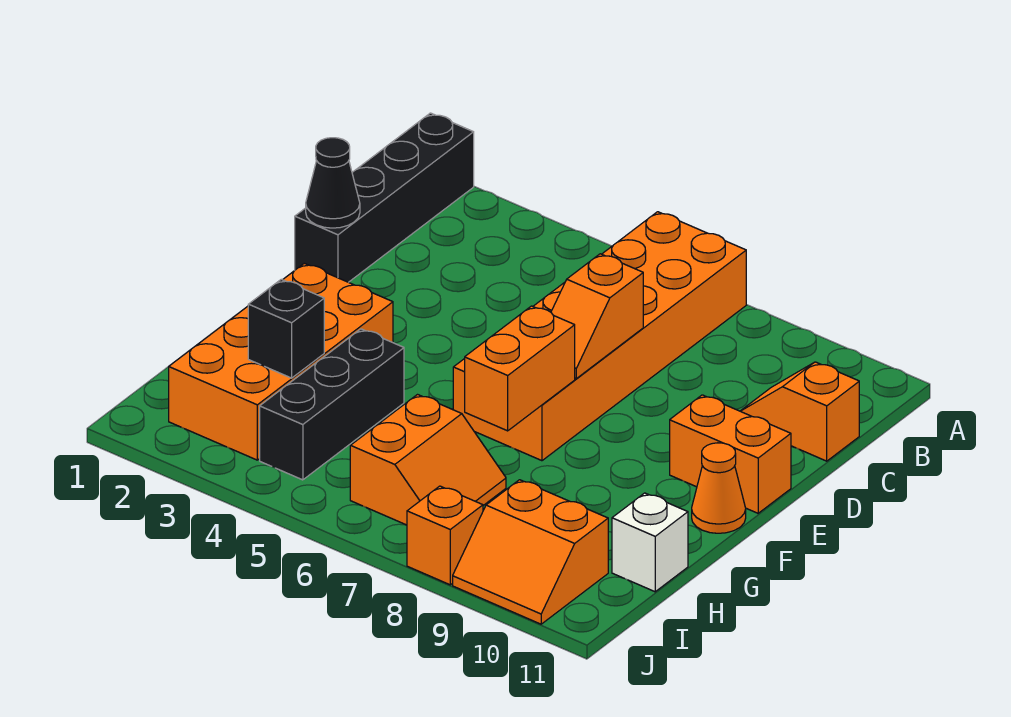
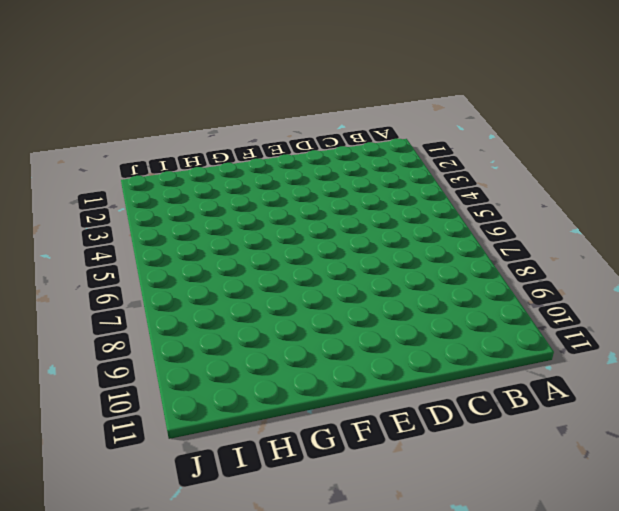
none -> black brick A1:D1 level 1
none -> orange brick A6:F7 level 1
none -> orange slope C10:C11 level 1 top 11

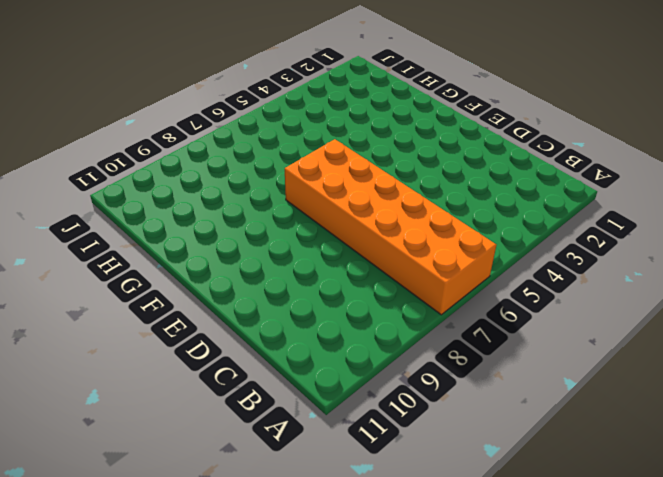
none -> black brick A1:D1 level 1
none -> orange slope C10:C11 level 1 top 11
none -> orange brick E10:E11 level 1

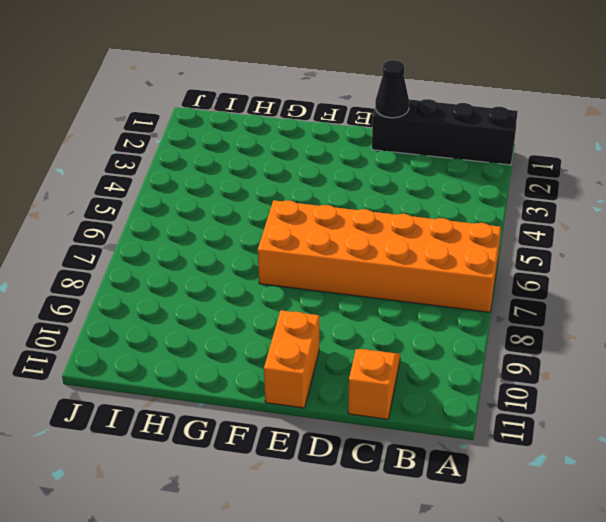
none -> orange brick F2:I3 level 1
none -> orange cone F11 level 1
none -> black brick G4:I4 level 1

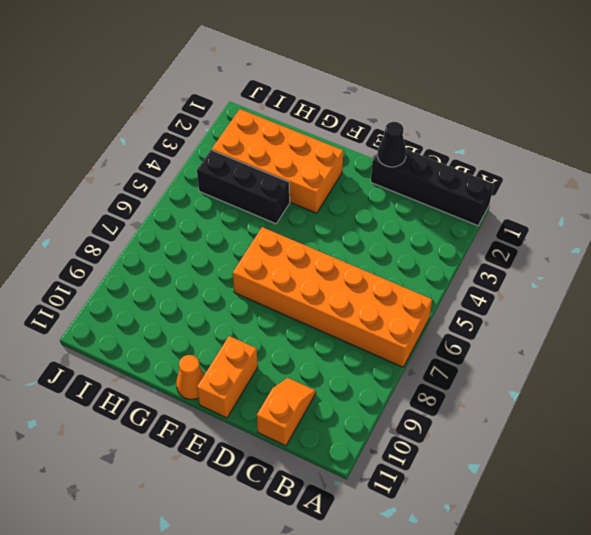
none -> orange slope H6:I7 level 1 top 6
none -> white brick H11 level 1
none -> orange slope I9:J10 level 1 top I

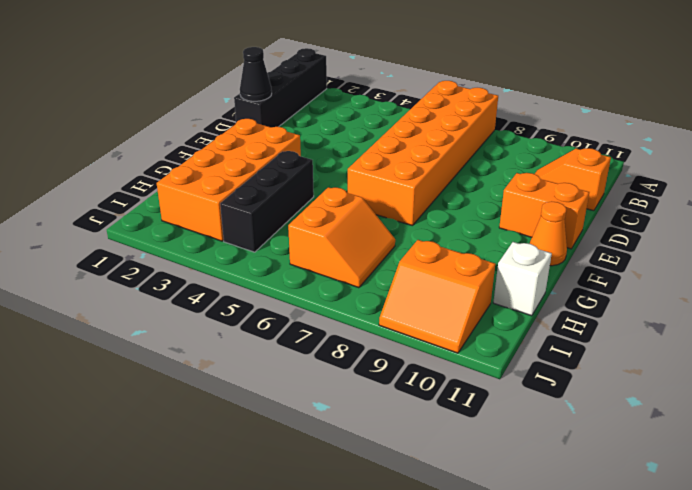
none -> orange brick J8 level 1
none -> orange slope D7:E7 level 2 top D
none -> orange brick F7:G7 level 2

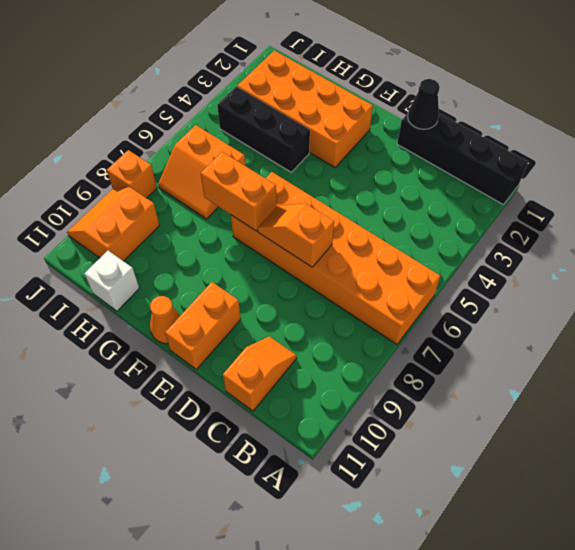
none -> black brick H3 level 2

